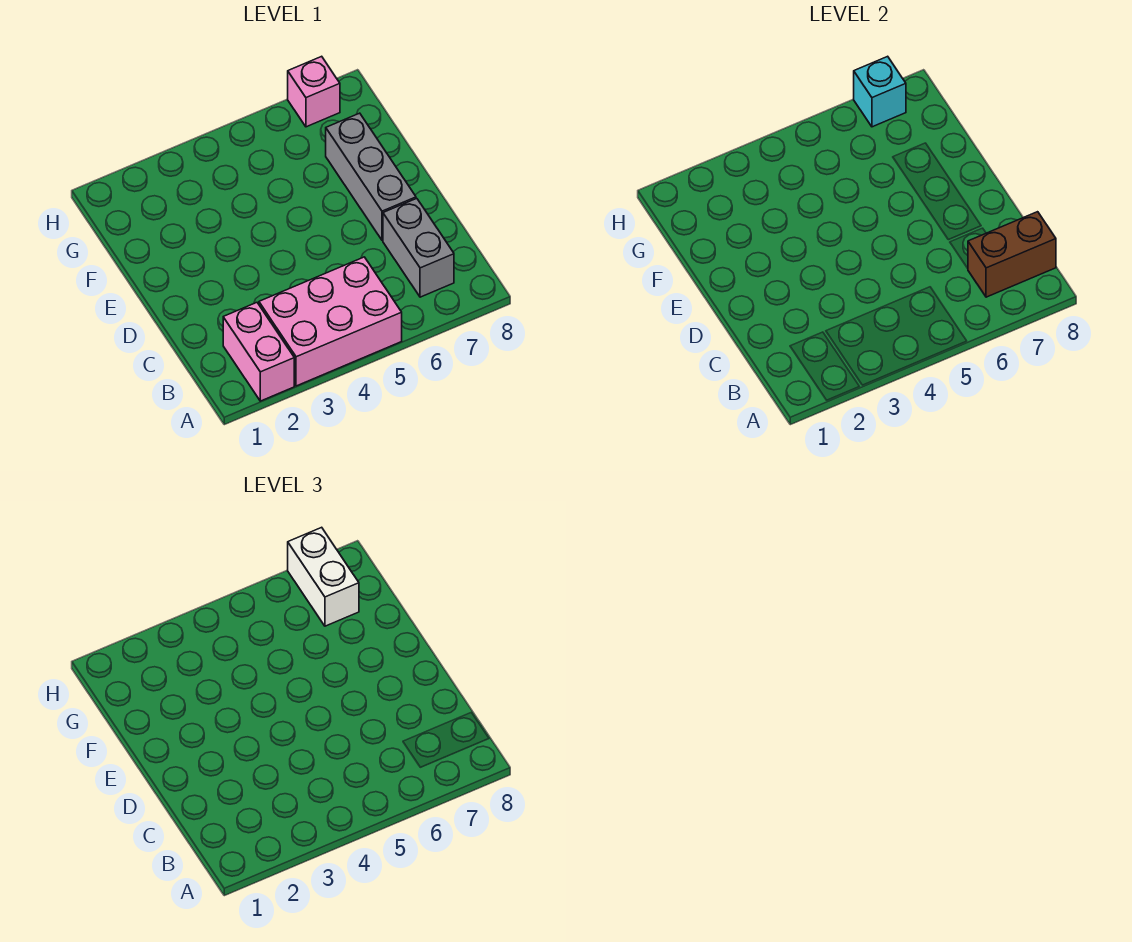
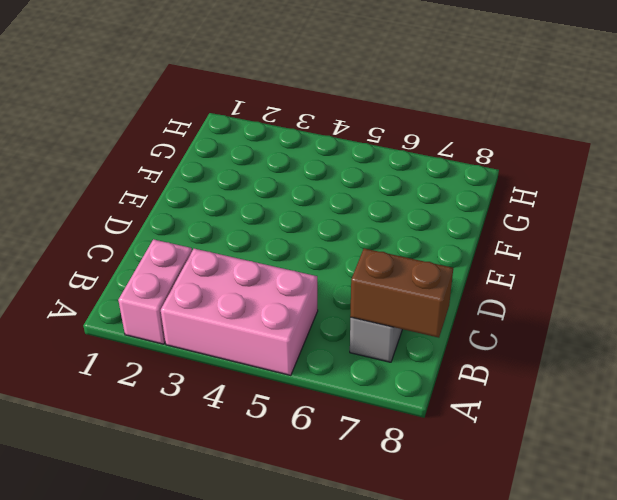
none -> grey brick D7:F7 level 1
none -> pink brick H7 level 1

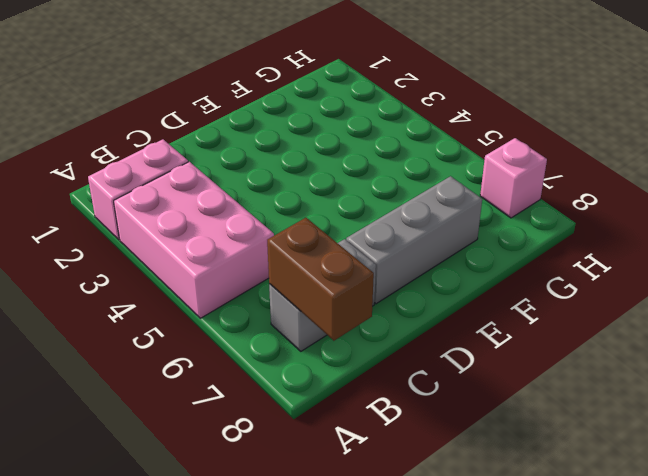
none -> cyan brick H7 level 2
none -> white brick G7:H7 level 3

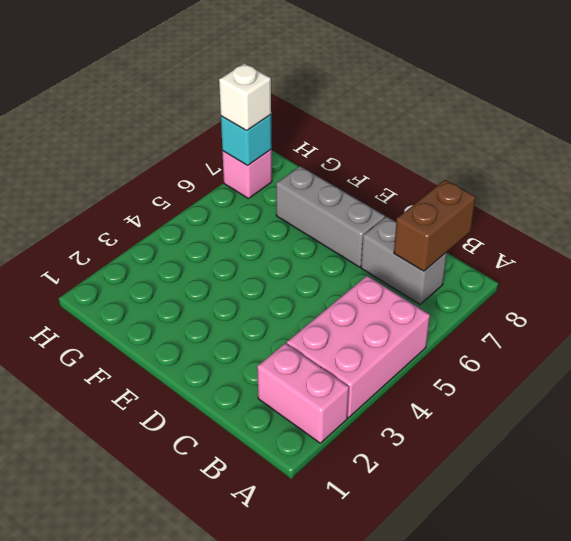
white brick H7 level 3 -> white brick G7:H7 level 3

